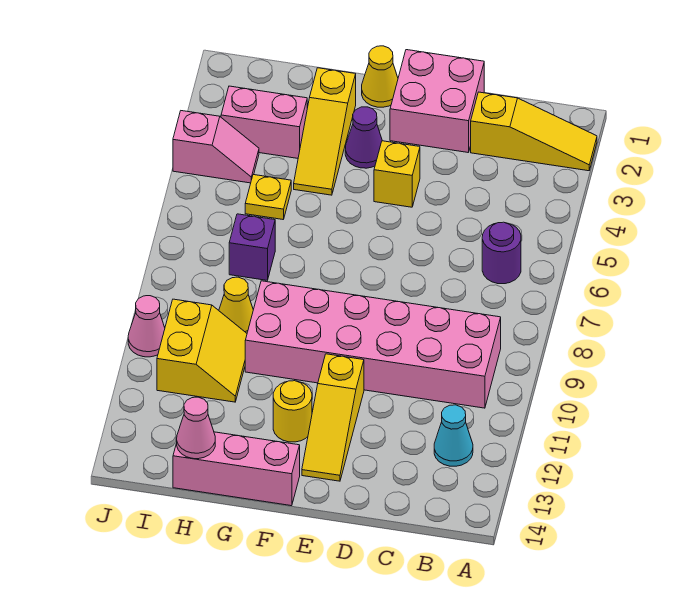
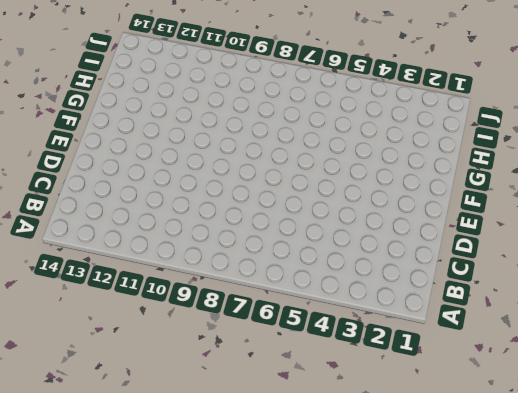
none -> yellow slope A2:C2 level 1 top C
none -> purple round brick B6 level 1
none -> pink brick B9:G10 level 1

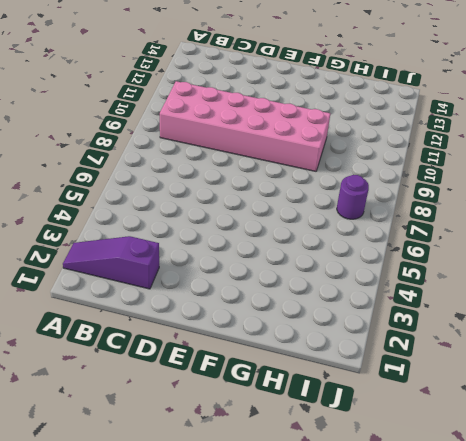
purple slope A2:C2 level 1 top C -> yellow slope A2:C2 level 1 top C
purple round brick I7 level 1 -> purple round brick B6 level 1
none -> cyan cone B12 level 1
none -> pink brick D1:E2 level 1
none -> yellow brick E4 level 1

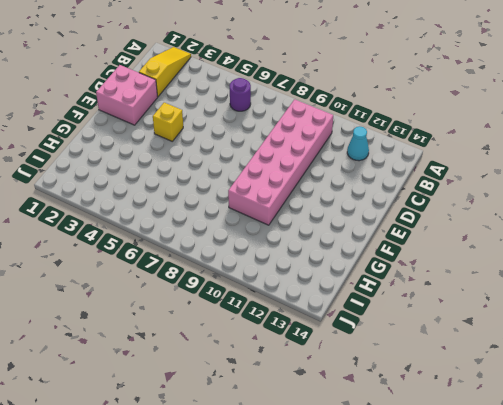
none -> yellow slope E11:E13 level 1 top 11
none -> yellow cone F1 level 1
none -> purple cone F3 level 1

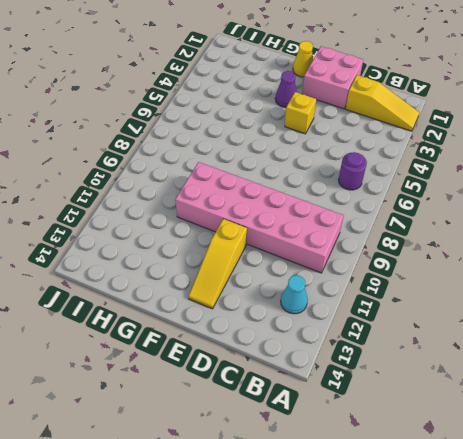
none -> yellow round brick F12 level 1
none -> pink brick F14:H14 level 1
none -> yellow slope G2:G4 level 1 top 2

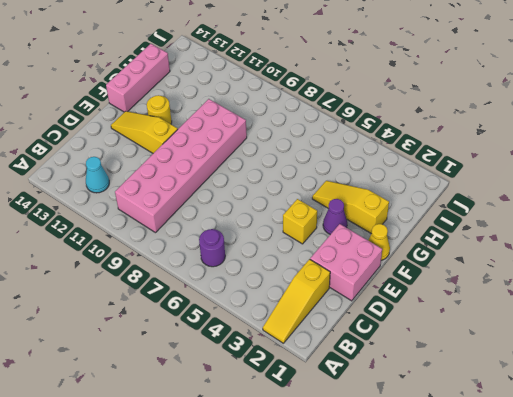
none -> pink brick H3:I3 level 1
none -> yellow plate H5 level 1
none -> purple brick H7 level 1

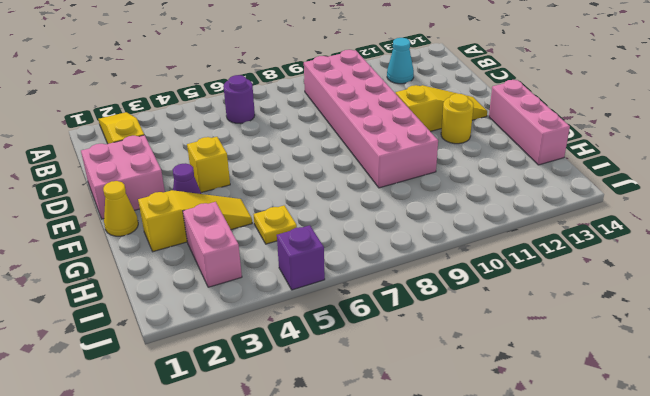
purple brick J5 level 1 -> purple brick H7 level 1
none -> yellow cone H9 level 1
none -> yellow slope H10:I11 level 1 top I
none -> pink slope I4:J4 level 1 top J

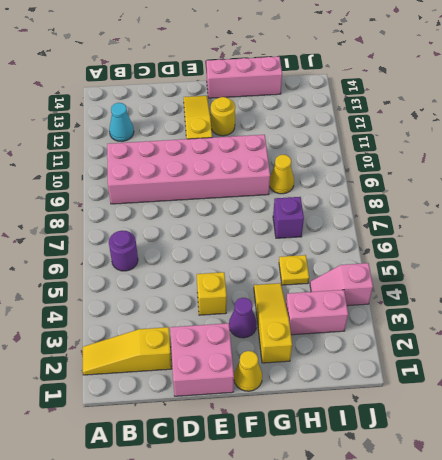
none -> yellow slope H10:I11 level 1 top I
none -> pink cone J10 level 1
none -> pink cone H14 level 2

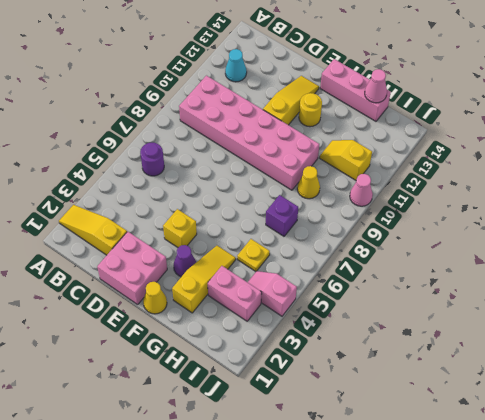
yellow slope H11:I11 level 1 top I -> yellow slope H10:I11 level 1 top I

